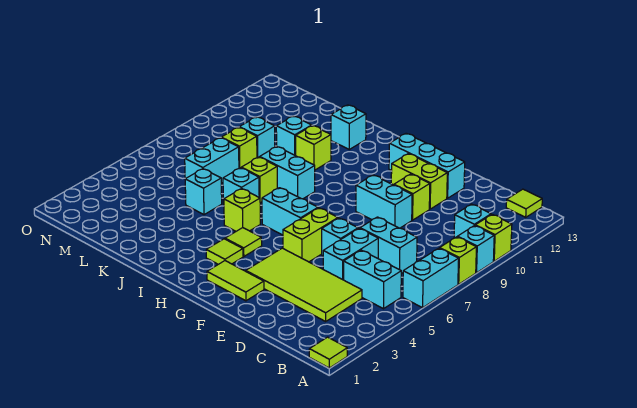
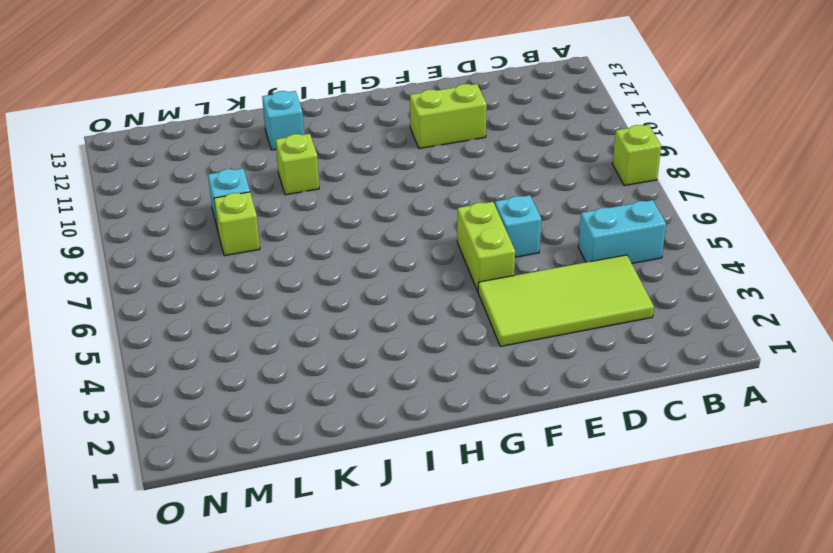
none -> lime tile A1 level 1
none -> cyan brick A6:A7 level 1
none -> cyan brick A9 level 1
none -> lime brick A10 level 1

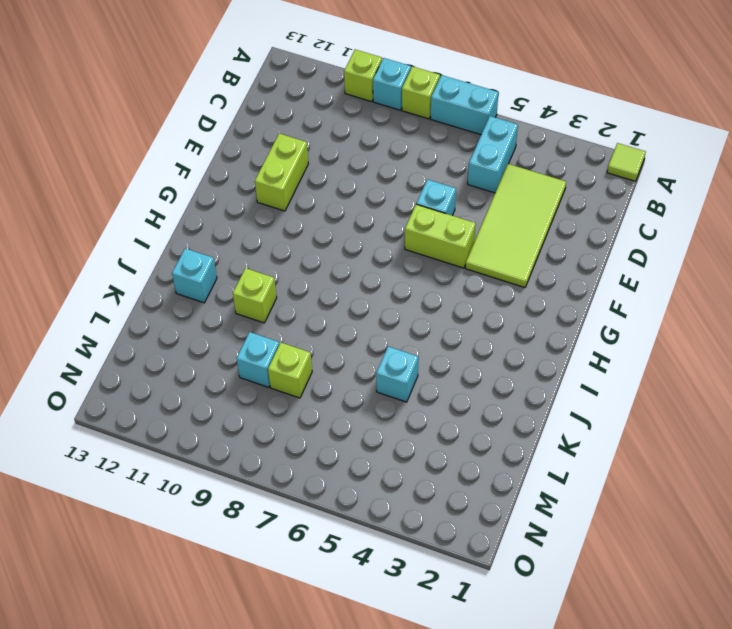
none -> cyan brick B10 level 1
none -> lime tile B13 level 1
none -> cyan brick C7:D7 level 1
none -> cyan brick D5:D6 level 1

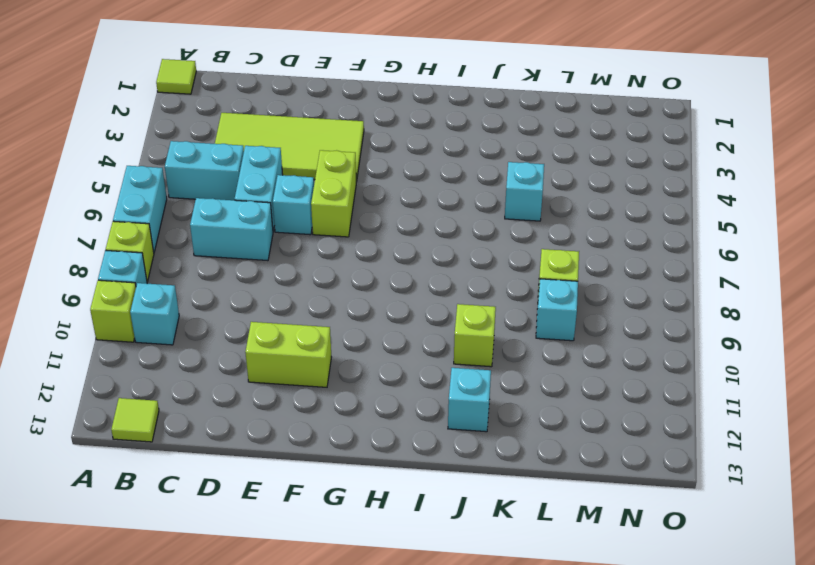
none -> cyan brick E9:F9 level 1
none -> lime brick E10 level 1
none -> cyan brick E12:G12 level 1
none -> lime tile F2:G2 level 1

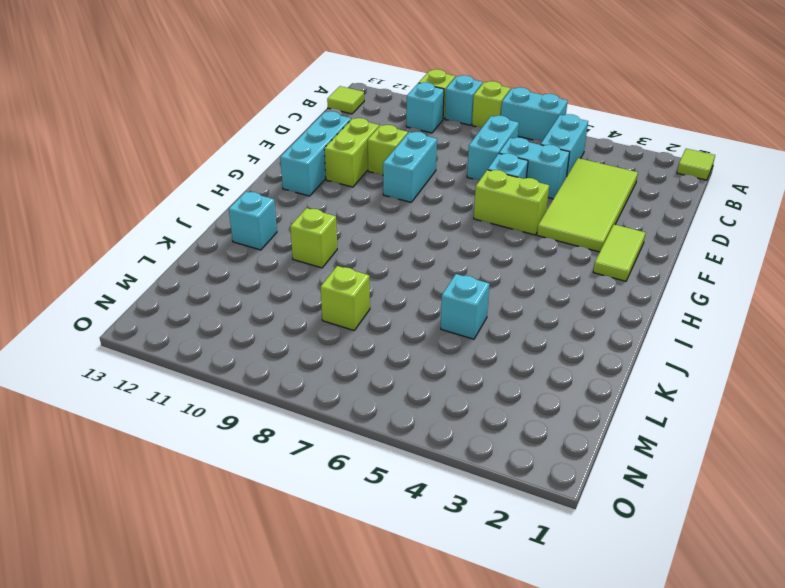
none -> cyan brick G6:H6 level 1
none -> lime tile H3 level 1
none -> lime tile H4 level 1
none -> lime brick I5 level 1

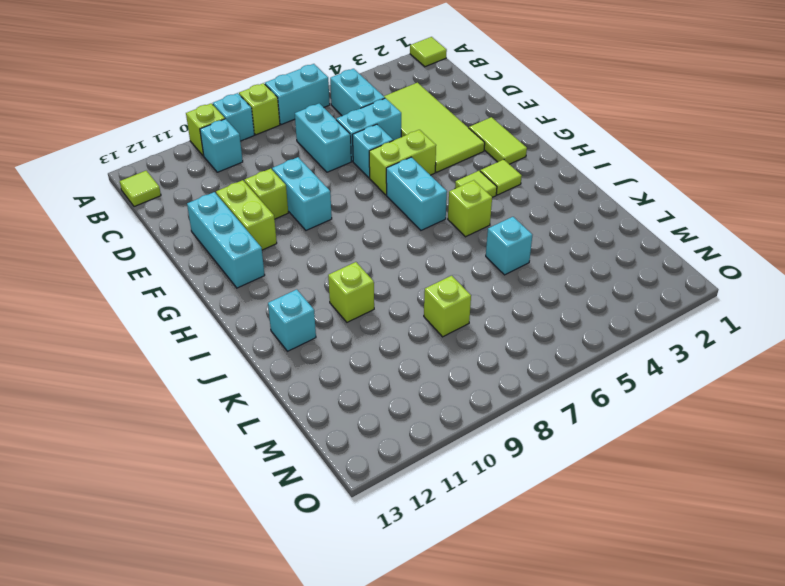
none -> cyan brick I8:J8 level 1
none -> cyan brick J6 level 1
none -> lime brick J7 level 1
none -> cyan brick K10 level 1

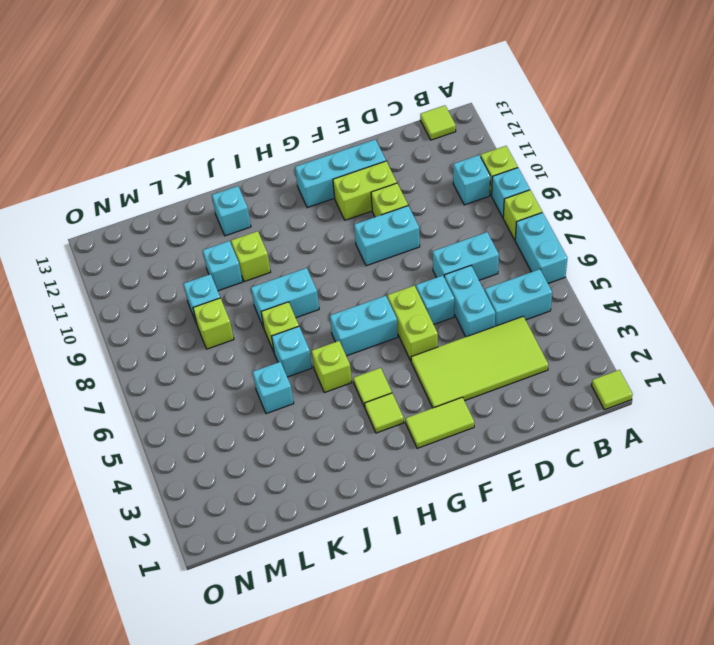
none -> cyan brick L6:L7 level 1

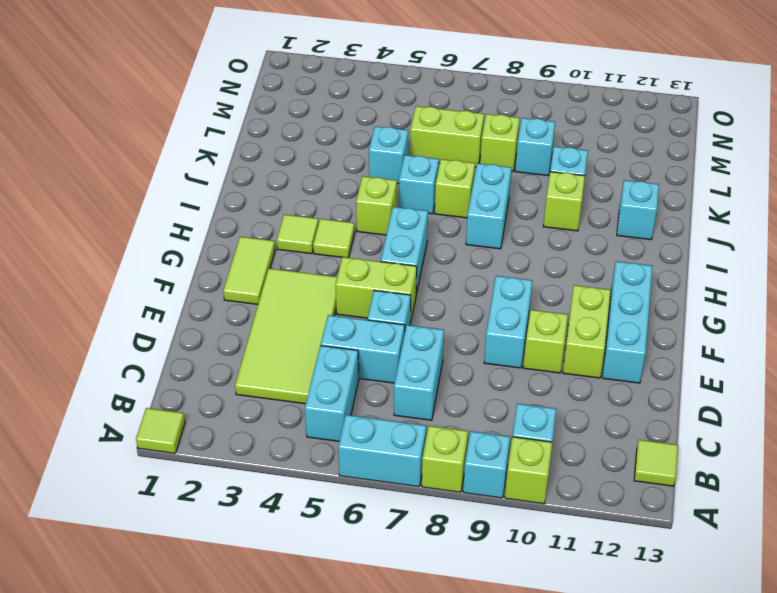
lime brick L6:L7 level 1 -> cyan brick L6:L7 level 1

